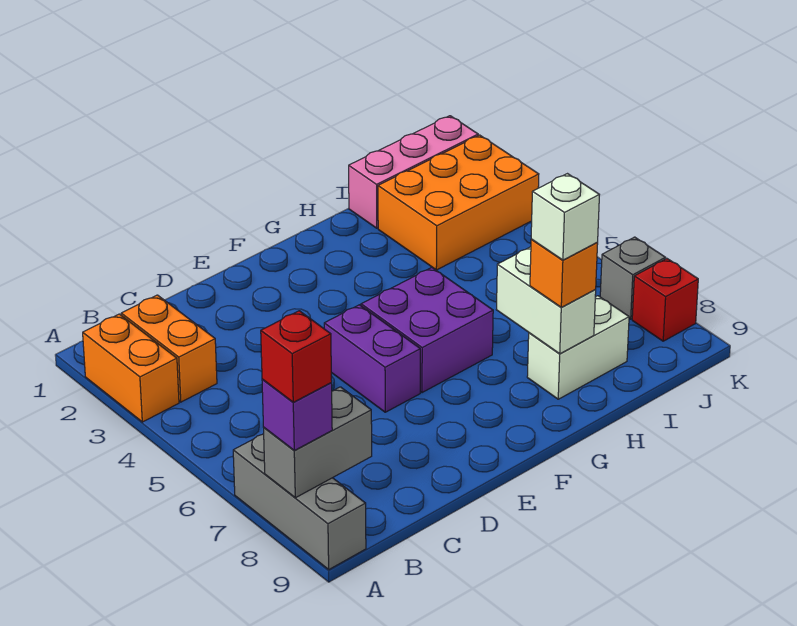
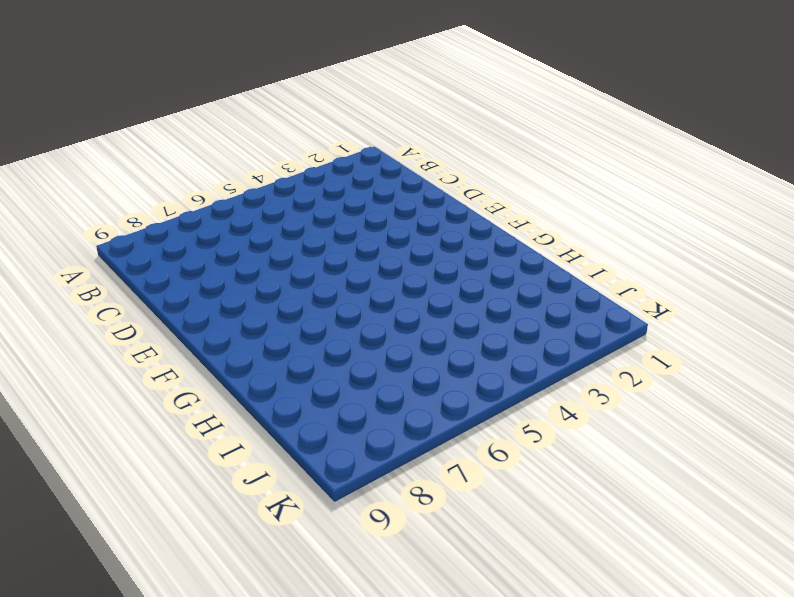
none -> orange brick A2:A3 level 1
none -> grey brick A7:A9 level 1
none -> orange brick B2:B3 level 1

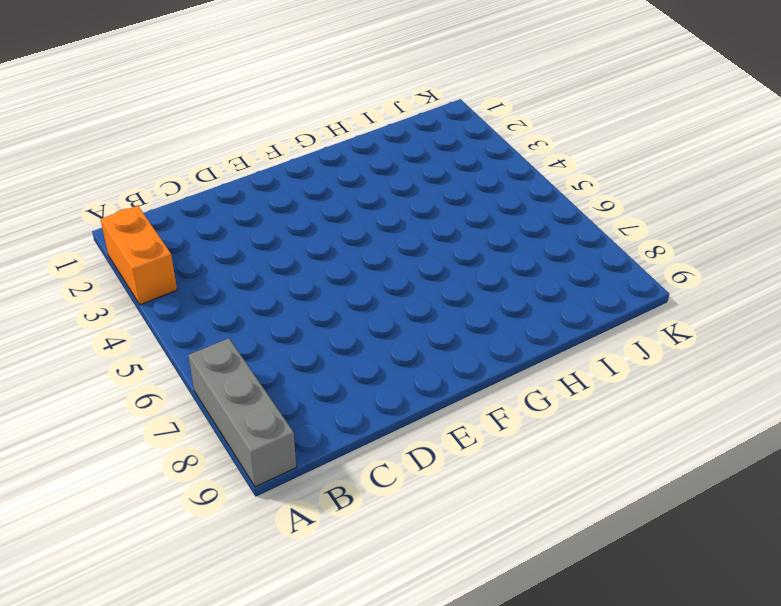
none -> orange brick B2:B3 level 1
none -> purple brick E5:E6 level 1
none -> purple brick F5:G6 level 1

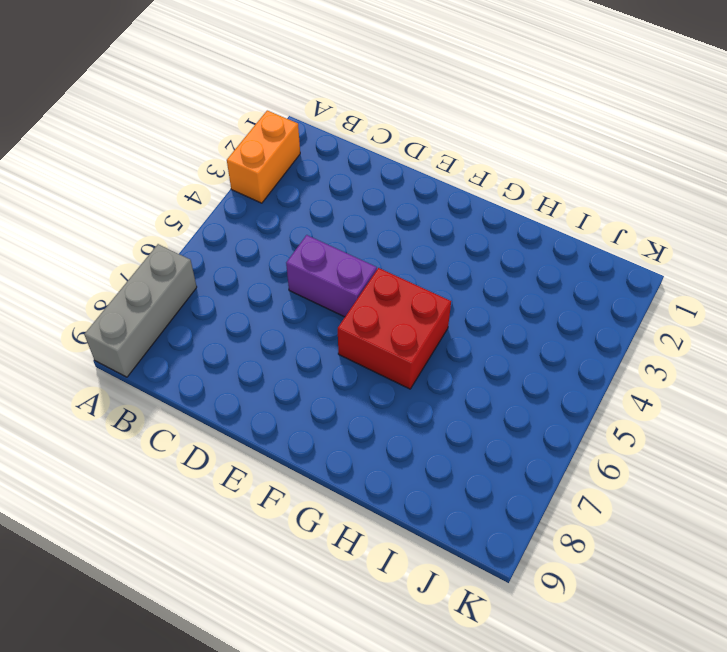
purple brick D5:E5 level 1 -> purple brick E5:E6 level 1
red brick F5:G6 level 1 -> purple brick F5:G6 level 1
none -> orange brick B2:B3 level 1
none -> white brick H8:I8 level 1
none -> pink brick I1:K1 level 1

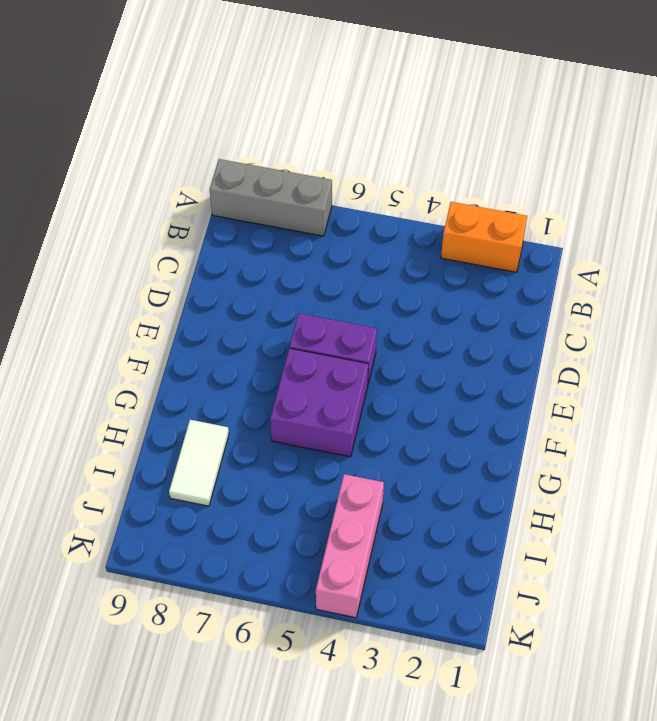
white tile H8:I8 level 1 -> white brick H8:I8 level 1
pink brick I4:K4 level 1 -> pink brick I1:K1 level 1
none -> orange brick B2:B3 level 1
none -> orange brick I2:K3 level 1
none -> grey brick K7 level 1

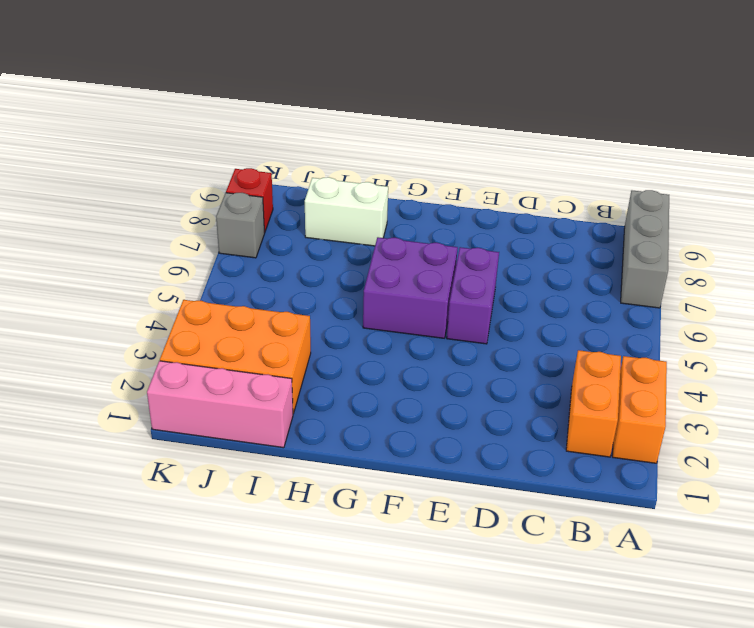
none -> grey brick A8:B8 level 2
none -> white brick H7:H8 level 2
none -> purple brick A8 level 3

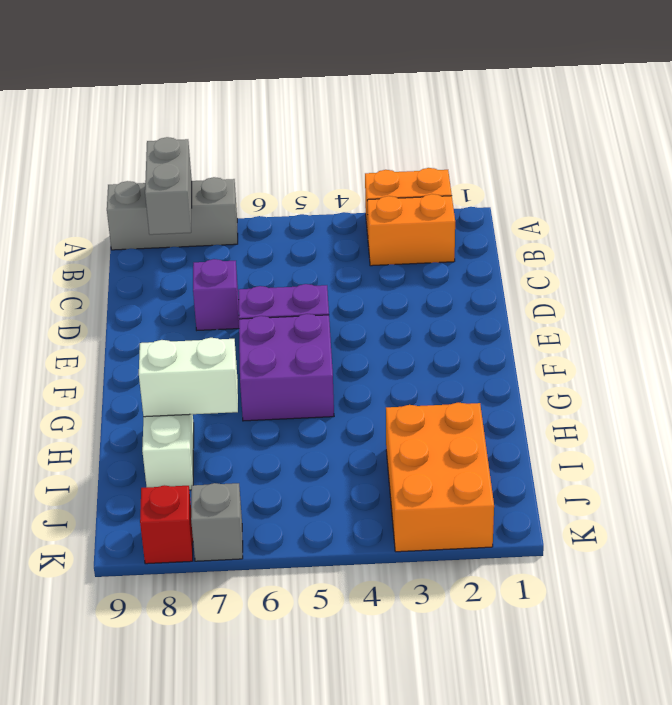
purple brick D7 level 1 -> purple brick A8 level 3
none -> pink brick I1:K1 level 1
none -> orange brick H8 level 3
none -> red brick A8 level 4

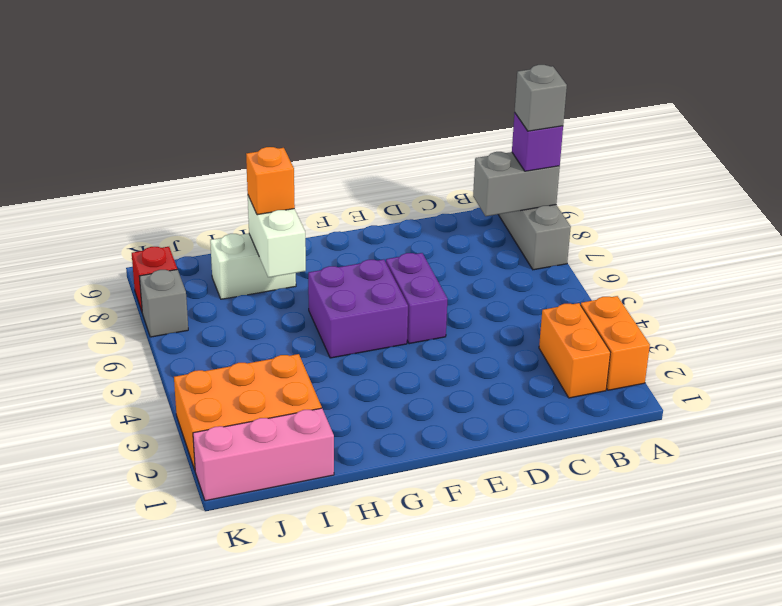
grey brick A8 level 4 -> red brick A8 level 4
none -> white brick H8 level 4

